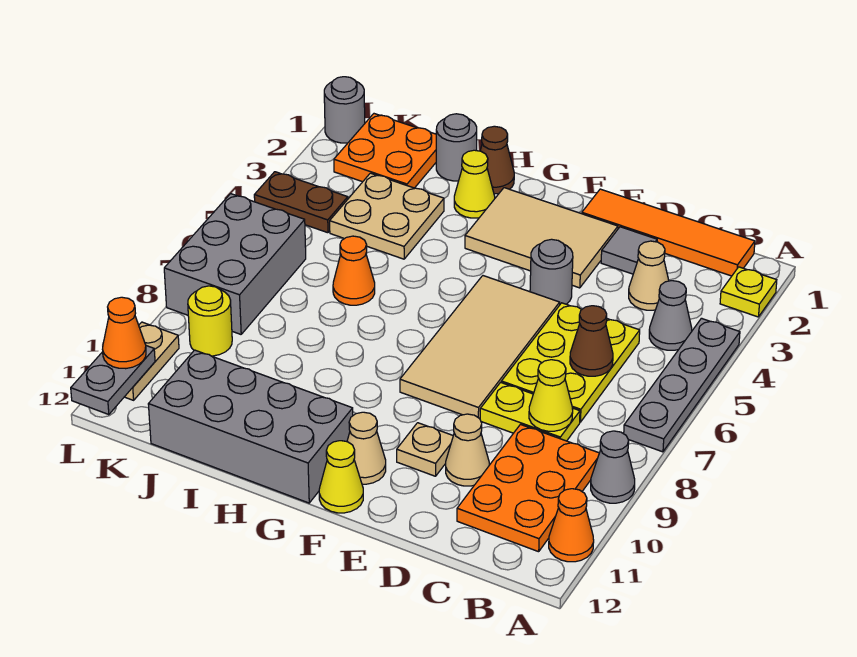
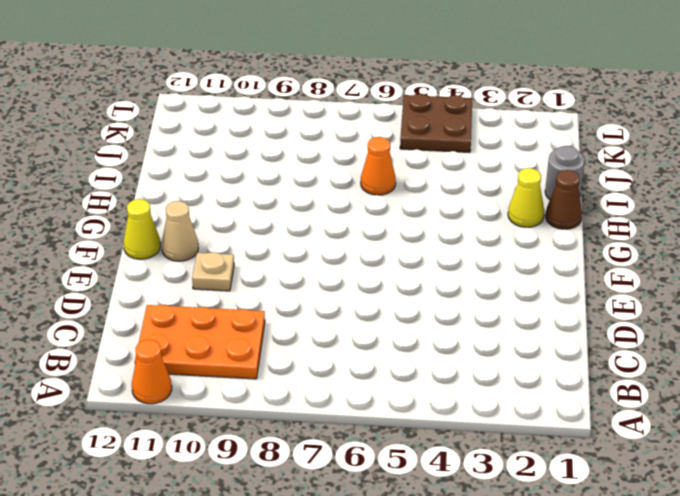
brown plate K4:L5 level 1 -> brown plate K4:L4 level 1
none -> yellow plate A2 level 1
none -> grey plate A4:A7 level 1
none -> grey cone A9 level 1
none -> orange tile B1:E1 level 1

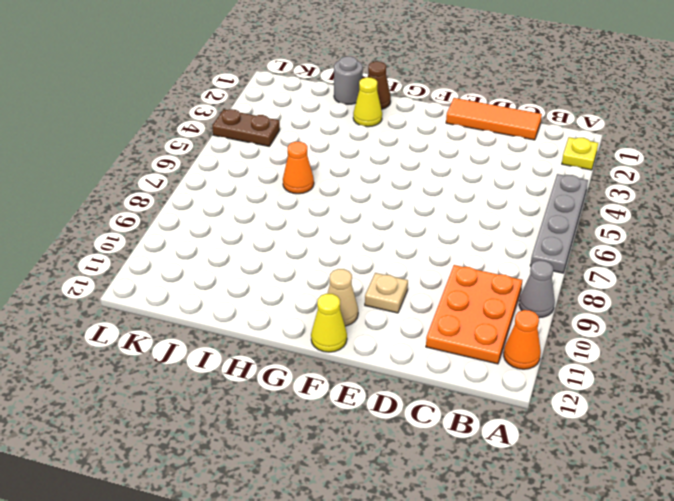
orange tile C1:E1 level 1 -> orange tile B1:E1 level 1
none -> grey cone B4 level 1
none -> tan cone C3 level 1
none -> yellow plate C5:D7 level 1
none -> yellow plate C8:D8 level 1

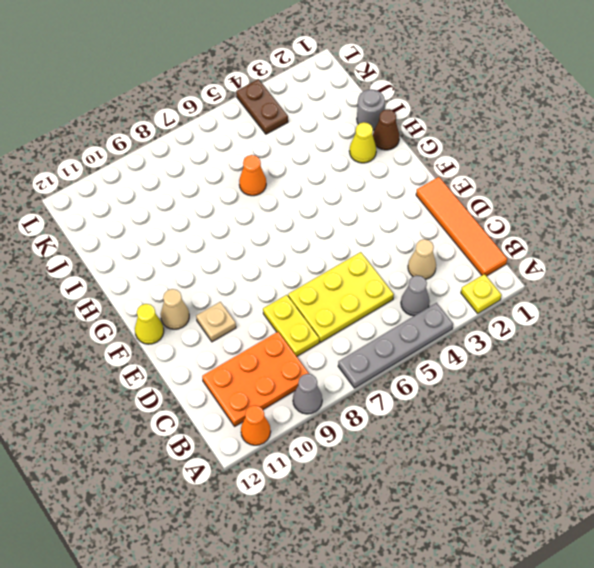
none -> grey tile D2 level 1
none -> tan cone D10 level 1
none -> tan tile E2:G3 level 1
none -> grey round brick E4 level 1

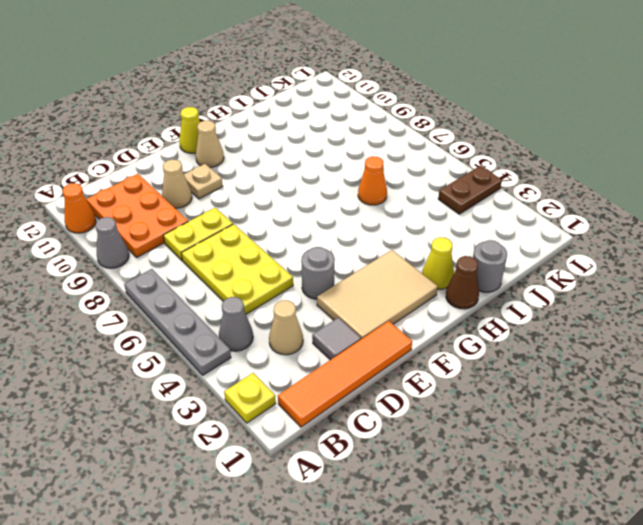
none -> tan tile E5:F8 level 1
none -> grey brick G11:J12 level 1
none -> tan plate I3:J4 level 1
none -> orange plate J1:K2 level 1

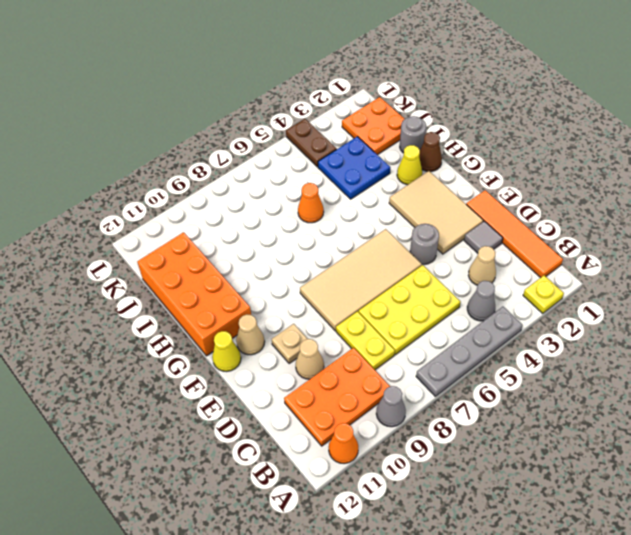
orange brick G11:J12 level 1 -> grey brick G11:J12 level 1
blue plate I3:J4 level 1 -> tan plate I3:J4 level 1
none -> grey brick K6:L8 level 1
none -> yellow round brick K9 level 1
none -> grey round brick L1 level 1
none -> tan plate L10:L11 level 1

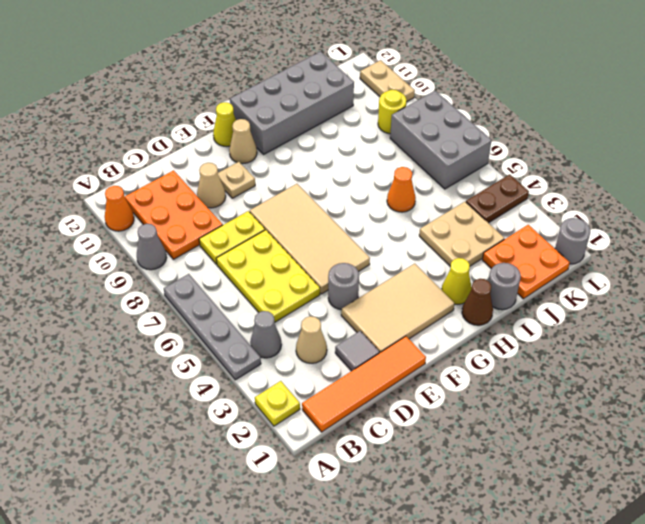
none -> brown cone C6 level 2
none -> yellow cone C8 level 2
none -> grey plate L11:L12 level 2
none -> orange cone L11 level 3

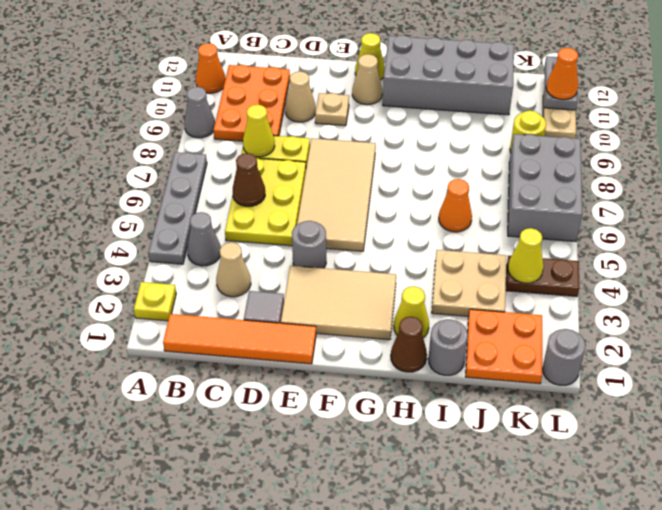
yellow cone K4 level 2 -> none

